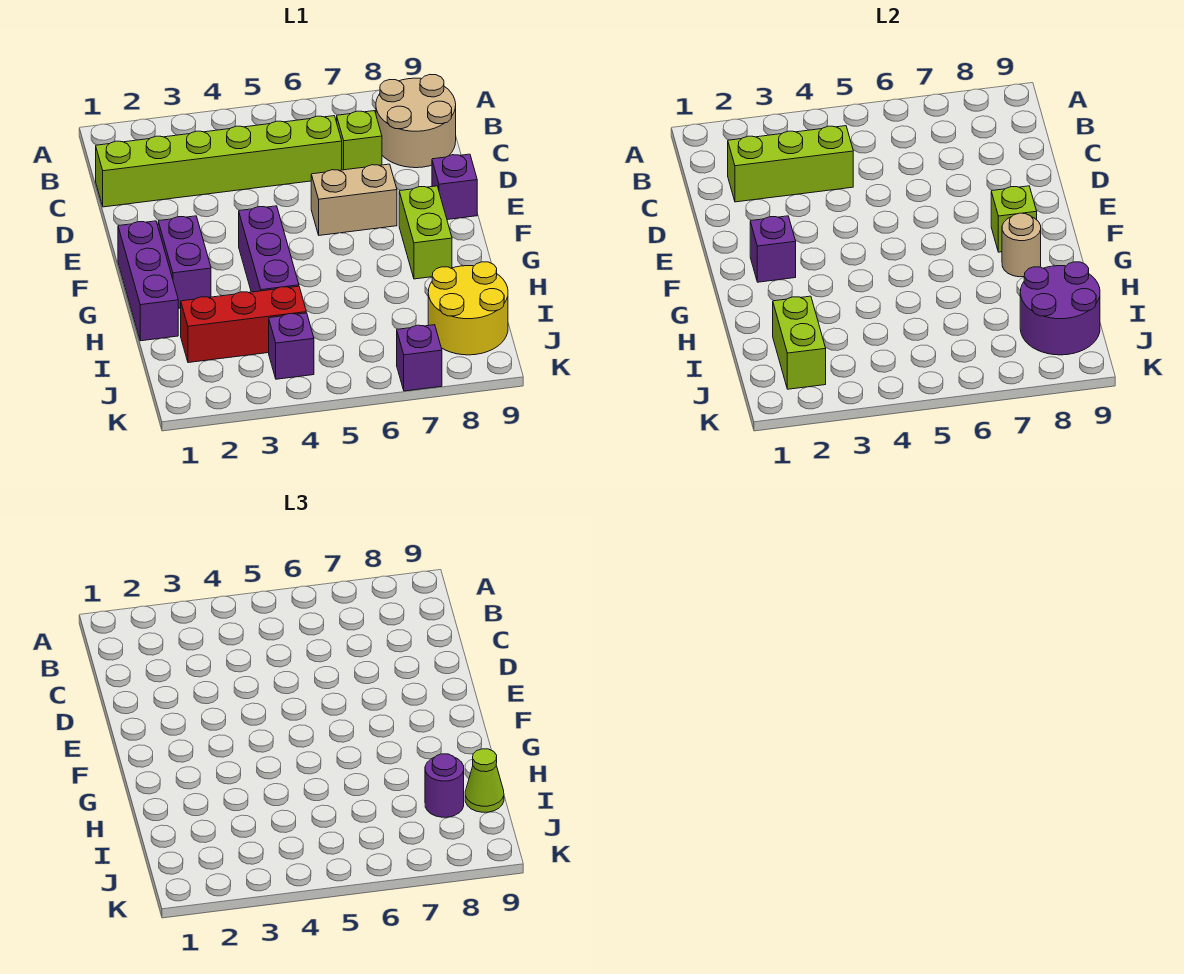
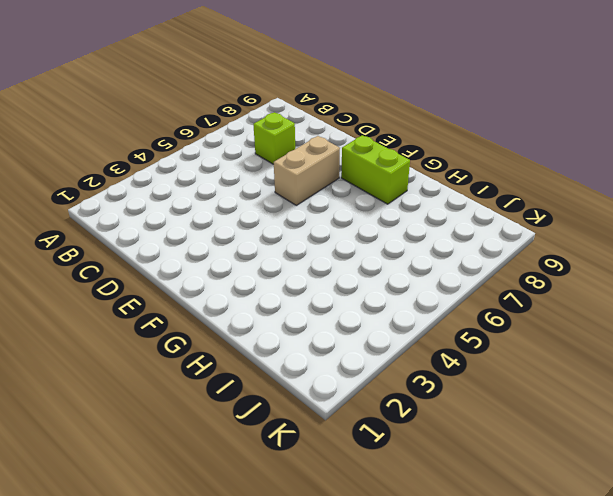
none -> tan round brick B8:C9 level 1
none -> lime brick C1:C6 level 1
none -> purple brick E9 level 1

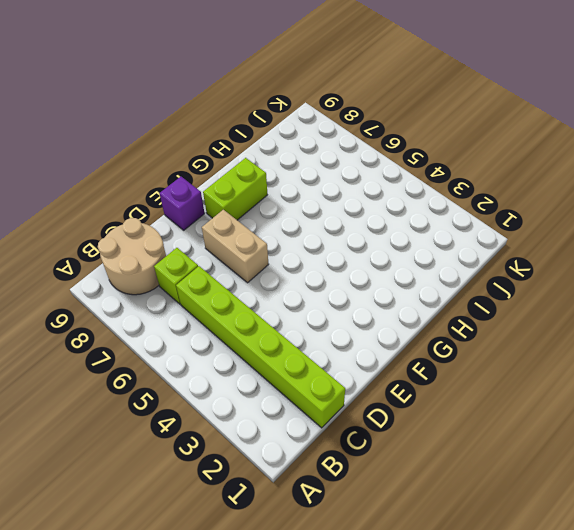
none -> purple brick F1:H1 level 1
none -> purple brick F2:G2 level 1
none -> purple brick F4:H4 level 1

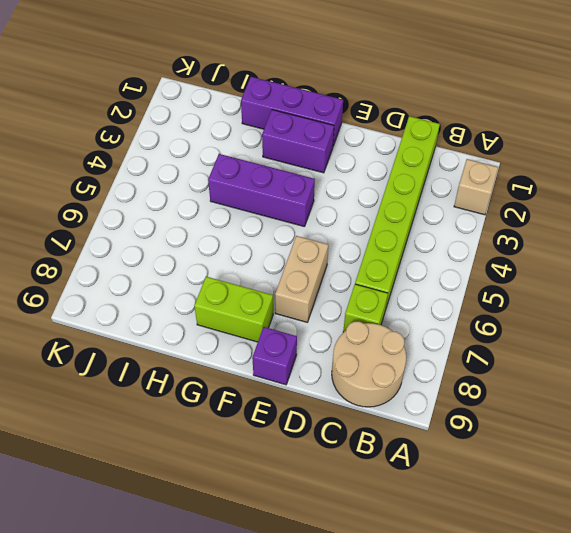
tan brick A2 level 1 -> none
none -> red brick I2:I4 level 1
none -> yellow round brick I8:J9 level 1
none -> purple brick J4 level 1

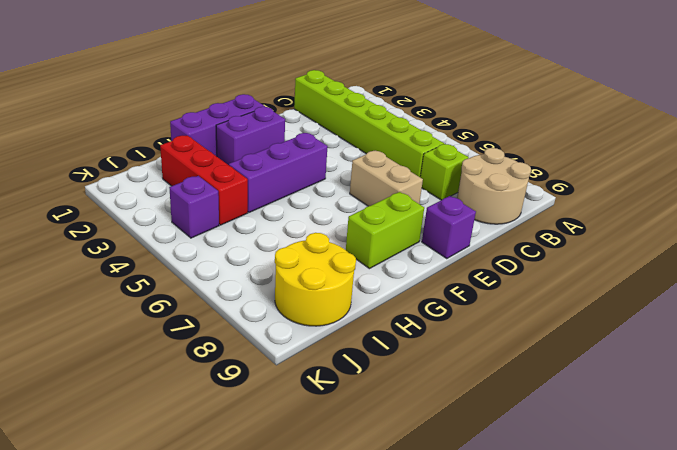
none -> purple brick K7 level 1
none -> lime brick C2:C4 level 2
none -> purple brick F2 level 2

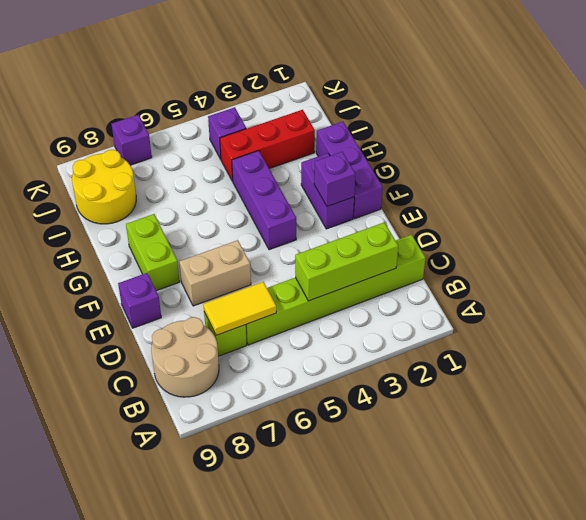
yellow tile C6:C7 level 2 -> none
none -> lime brick F8 level 2
none -> tan round brick G8 level 2
none -> lime brick I2:J2 level 2

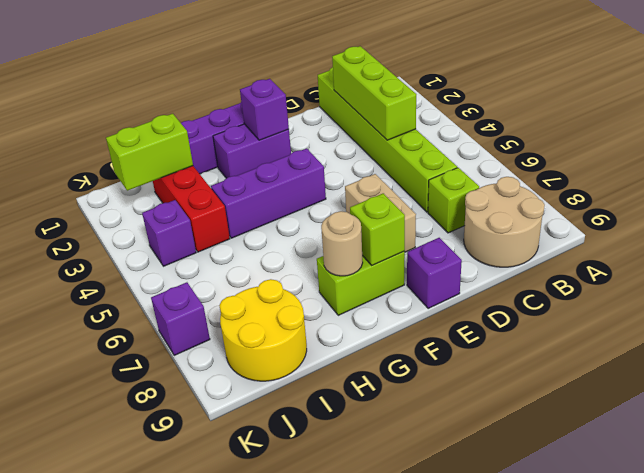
none -> purple round brick I8:J9 level 2
none -> purple round brick I8 level 3
none -> lime cone I9 level 3

